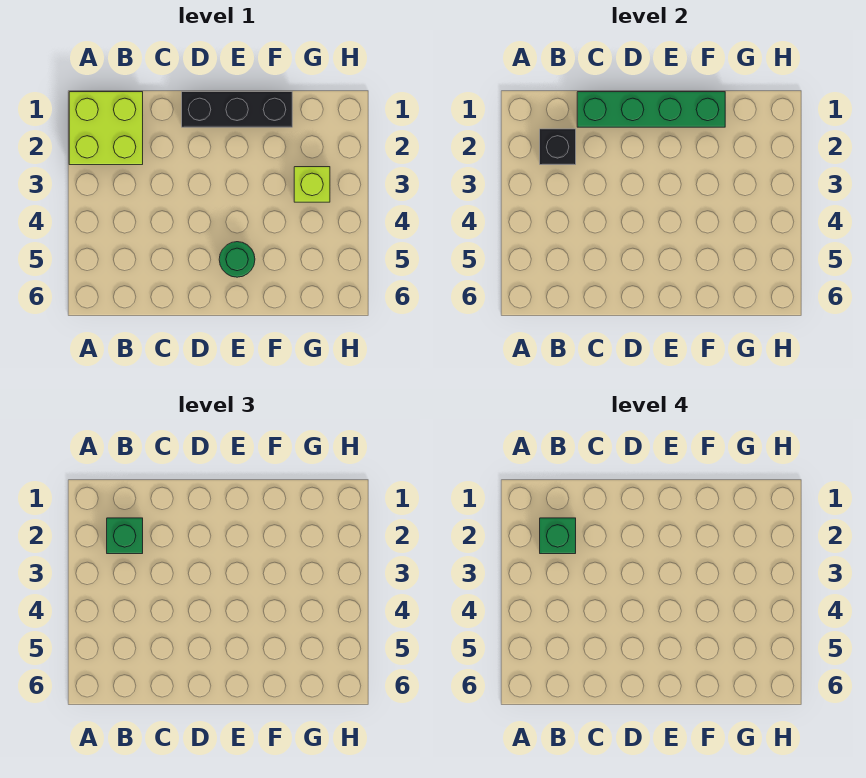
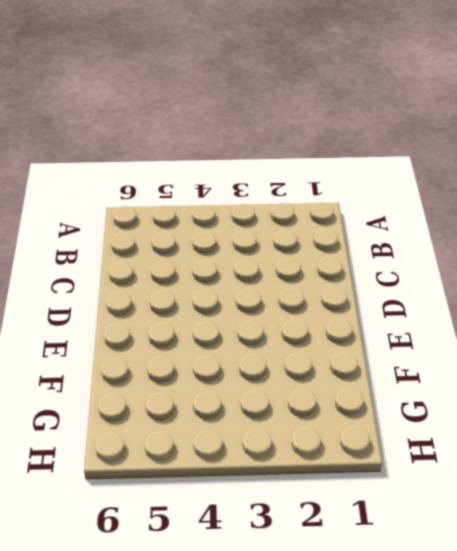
none -> lime brick A1:B2 level 1
none -> black brick D1:F1 level 1

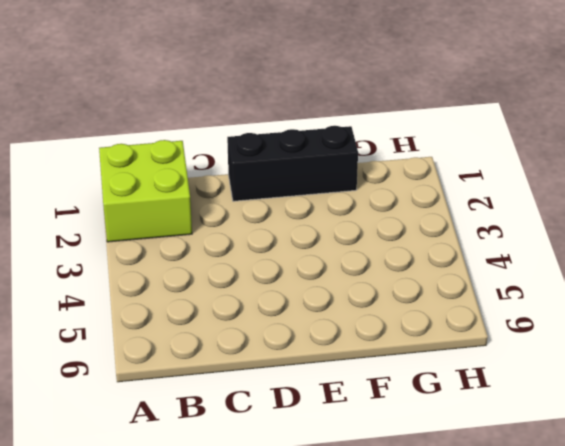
none -> green round brick E5 level 1
none -> lime brick G3 level 1

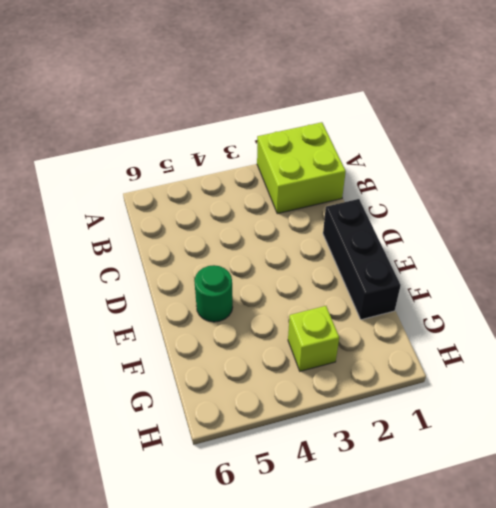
none -> black brick B2 level 2
none -> green brick C1:F1 level 2

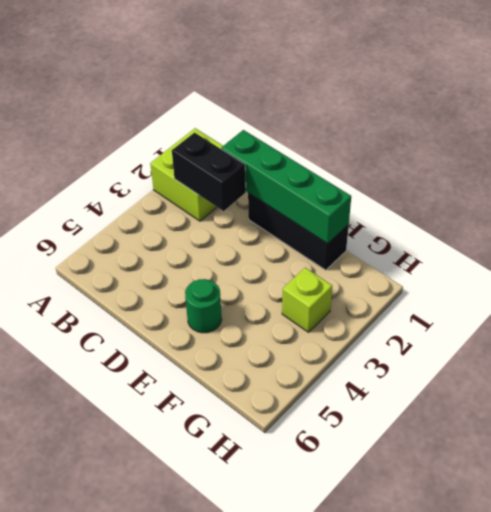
black brick B2:C2 level 2 -> black brick B2 level 2
none -> green brick B2 level 3
none -> green brick B2 level 4

